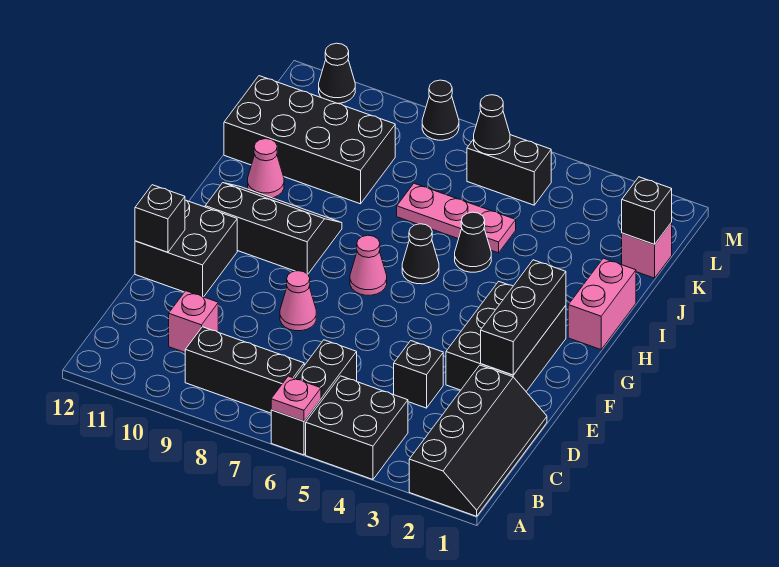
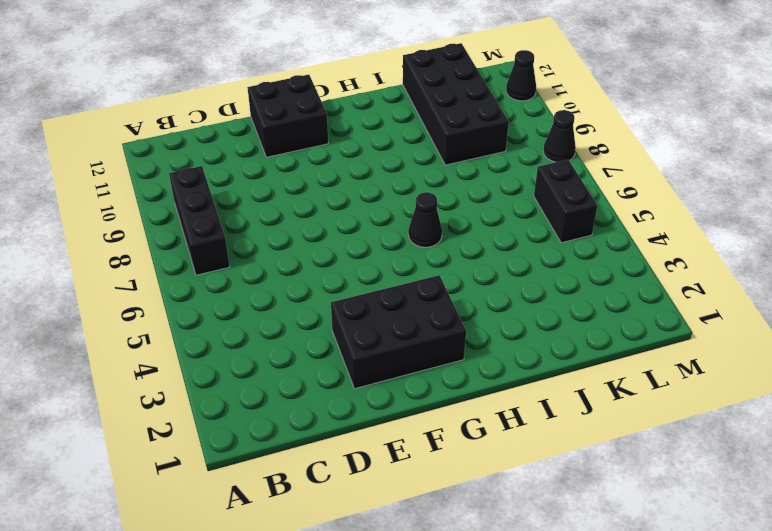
none -> black slope A1:D2 level 1 top 2
none -> black brick A4:B5 level 1
none -> black brick A6:C6 level 1

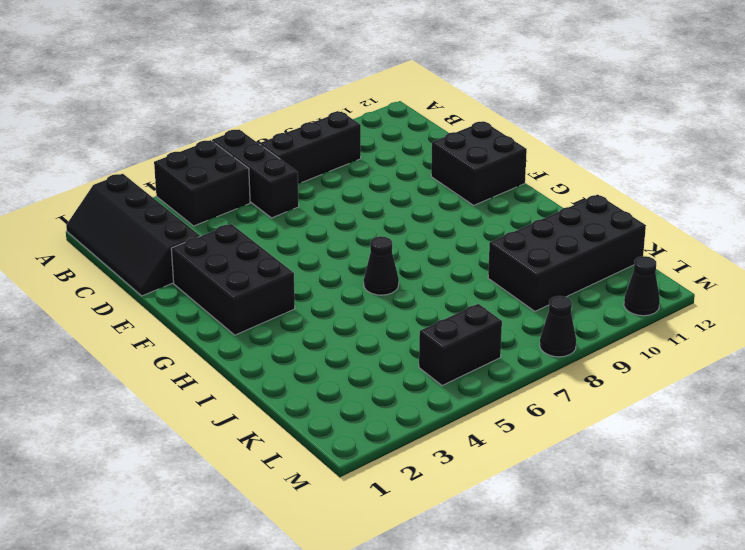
none -> pink brick C10 level 1
none -> black brick D4 level 1
none -> pink cone E8 level 1

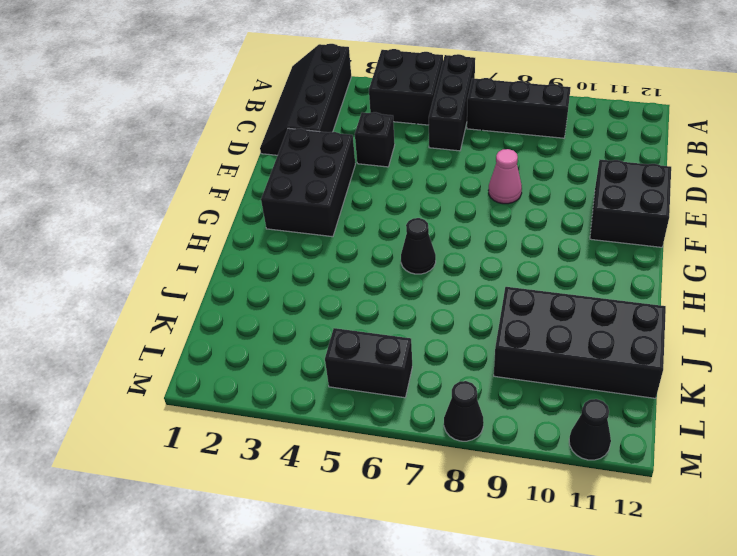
none -> pink brick C10 level 1
none -> pink cone G7 level 1
none -> black slope G9:H11 level 1 top G

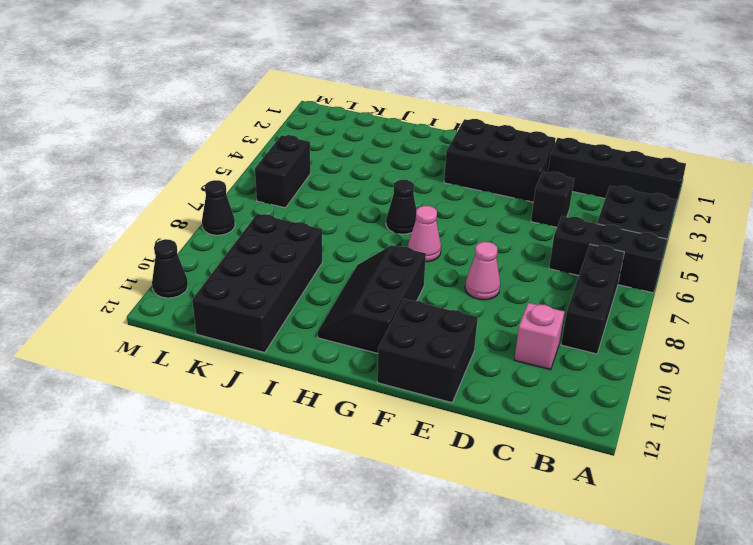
none -> pink brick H1:I1 level 1
none -> black cone I5 level 1
none -> pink cone I11 level 1

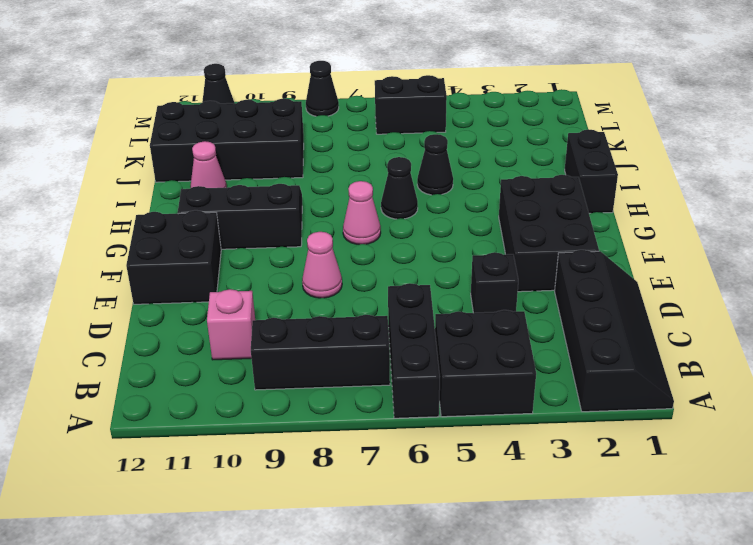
black brick H1:I1 level 1 -> pink brick H1:I1 level 1
none -> pink plate J5:J7 level 1
none -> pink brick K1 level 1
none -> pink plate A6 level 2

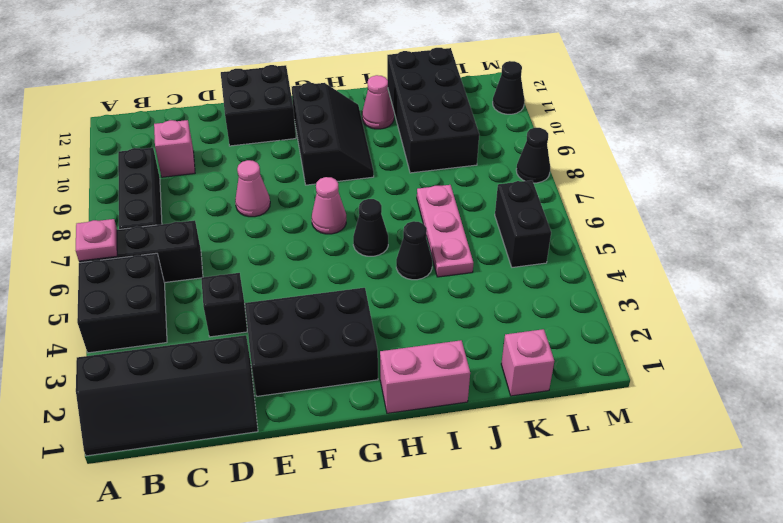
none -> black brick E2:G2 level 2
none -> black brick E12 level 2
none -> black brick K1 level 2

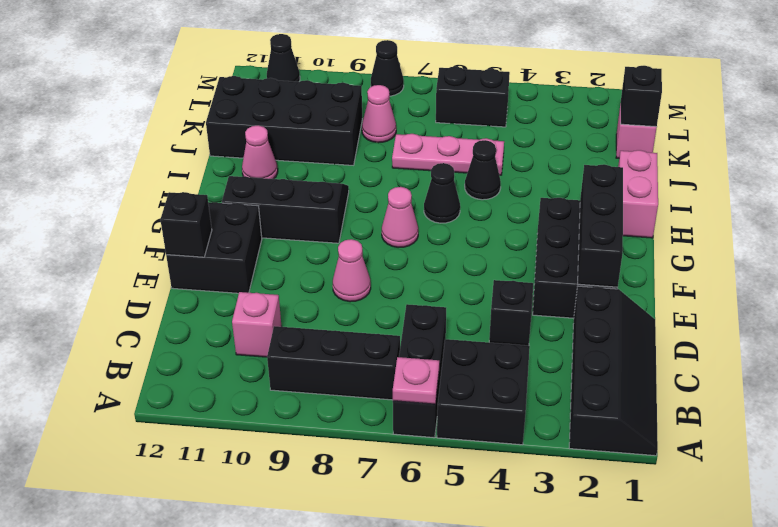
pink cone K8 level 1 -> none
none -> black cone L6 level 2

